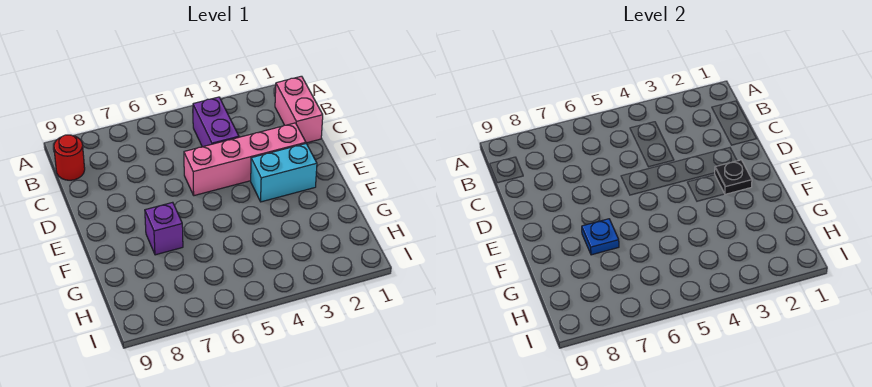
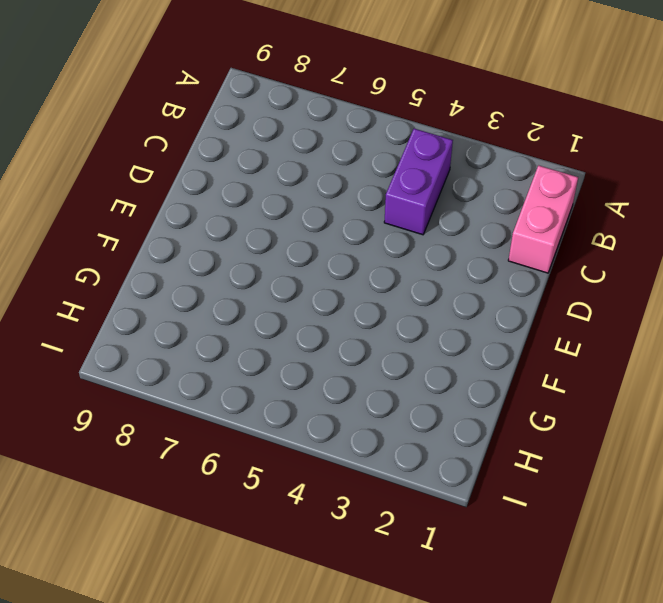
none -> red round brick B9 level 1
none -> pink brick D2:D5 level 1

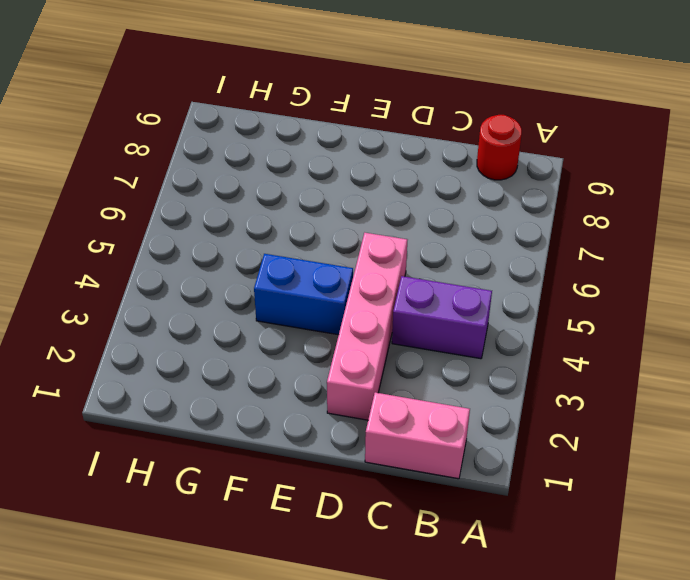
blue brick E4:F4 level 1 -> none
none -> cyan brick E2:E3 level 1
none -> purple brick F7 level 1

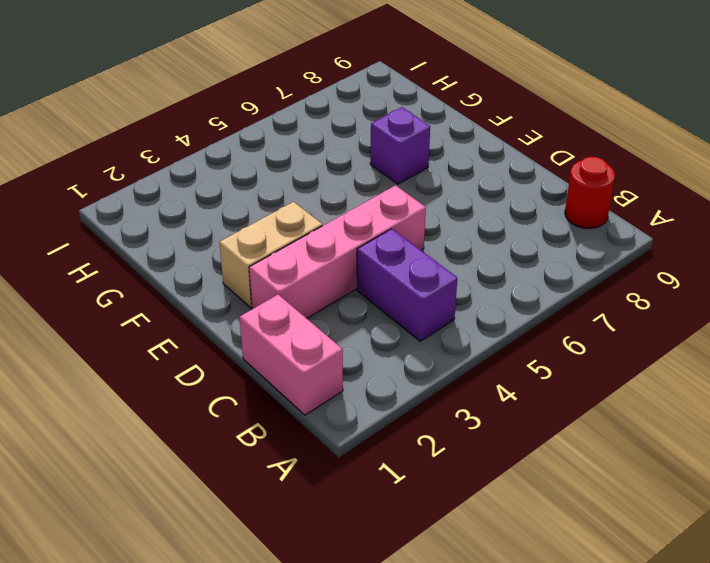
tan brick E2:E3 level 1 -> cyan brick E2:E3 level 1
none -> black plate E2 level 2
none -> blue plate F7 level 2

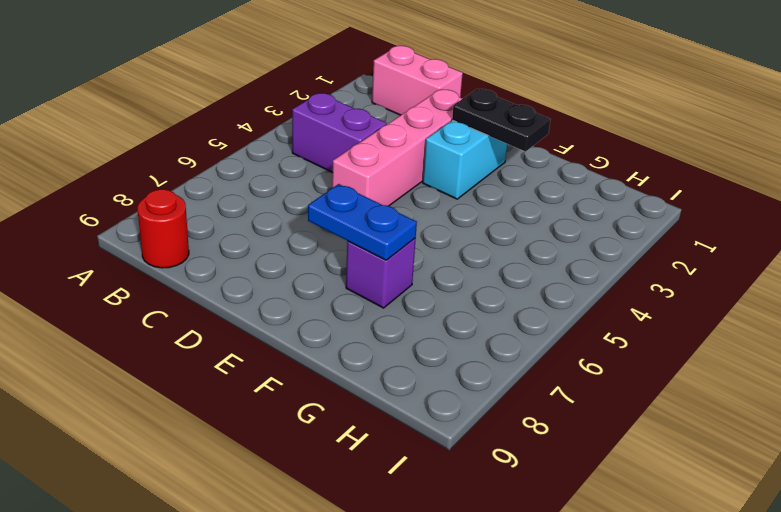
black plate E2:F2 level 2 -> black plate E2 level 2
blue plate E7:F7 level 2 -> blue plate F7 level 2

